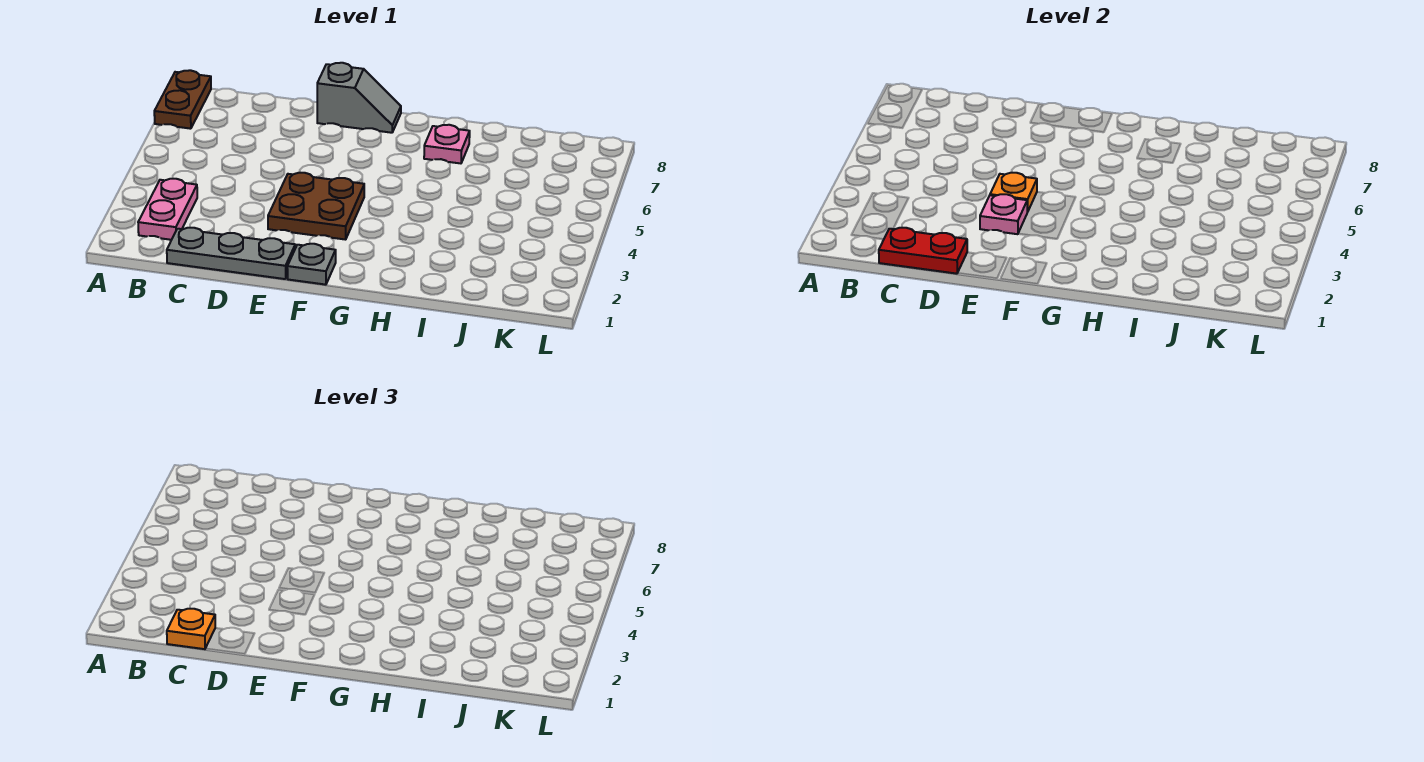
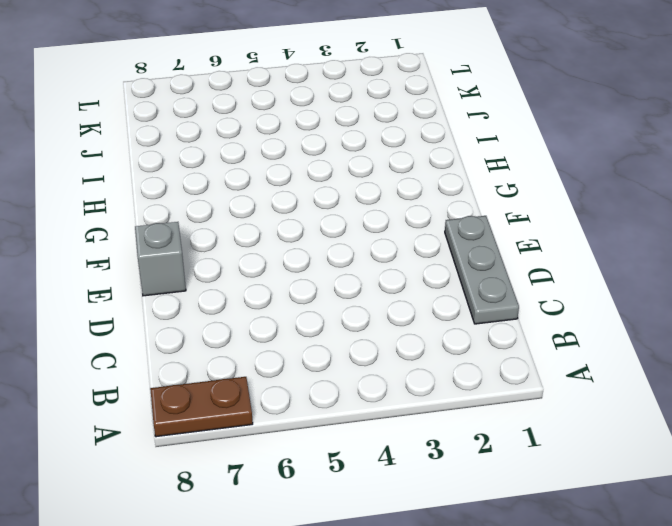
none -> pink plate B2:B3 level 1
none -> brown plate E3:F4 level 1

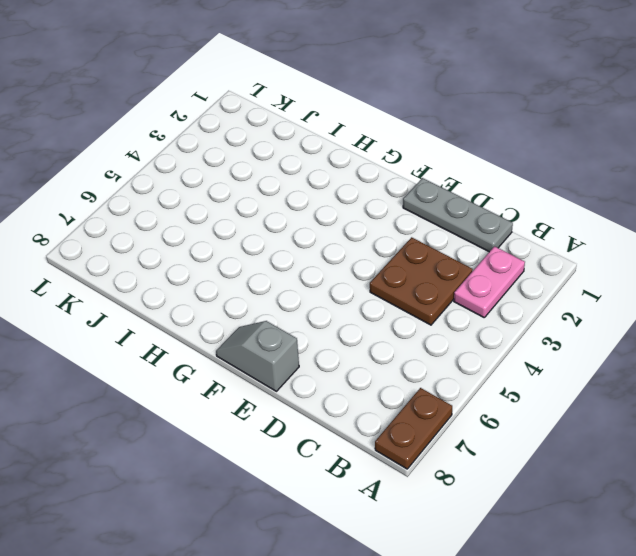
brown plate C3:D4 level 1 -> brown plate E3:F4 level 1
none -> grey plate F1 level 1
none -> pink plate H7 level 1

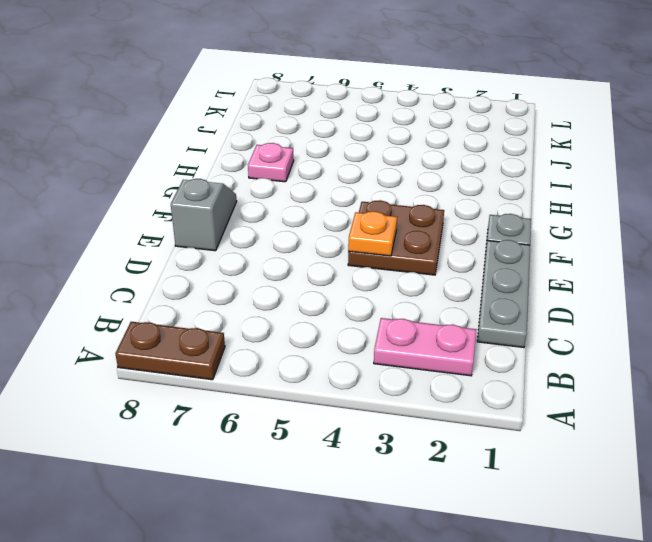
none -> red plate C1:D1 level 2
none -> pink plate E3 level 2

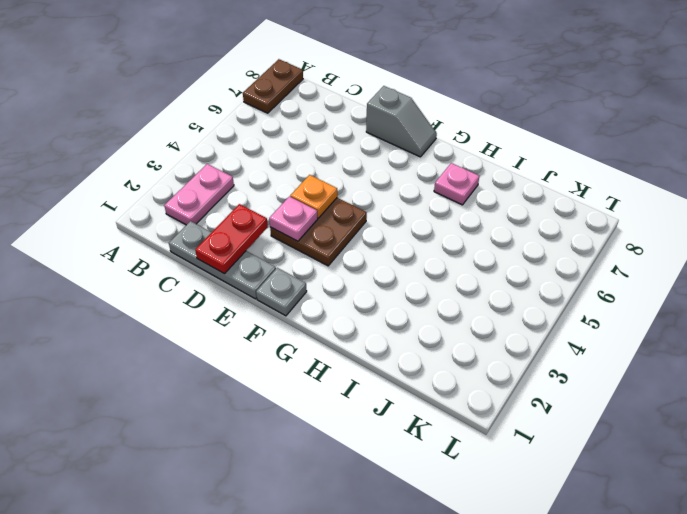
red plate D1:D2 level 2 -> red plate C1:D1 level 2
none -> orange plate C1 level 3

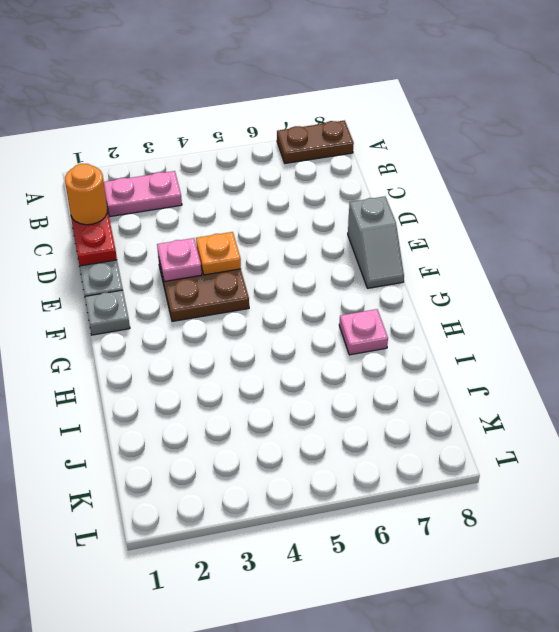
orange round brick C1 level 3 -> orange plate C1 level 3

